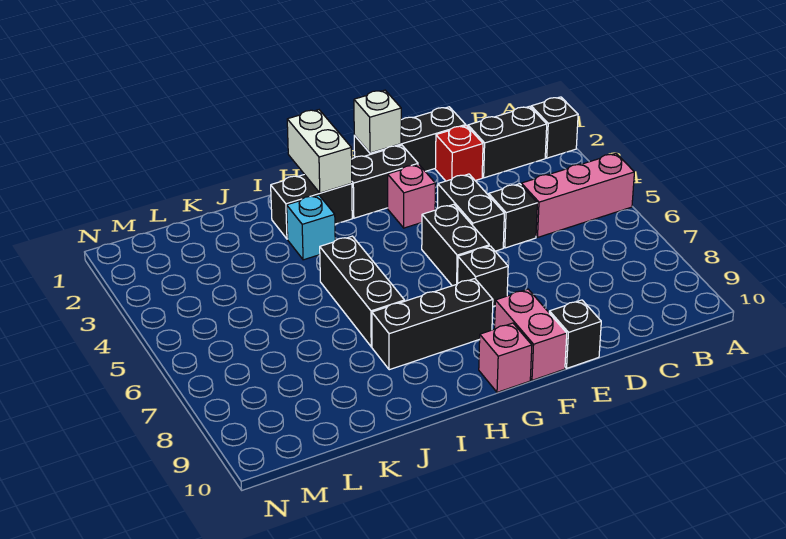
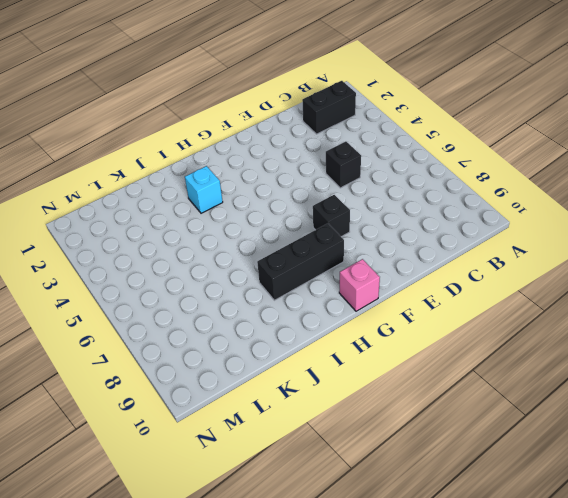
none -> black brick A2 level 1
none -> pink brick A5:C5 level 1
none -> black brick D1:F1 level 1

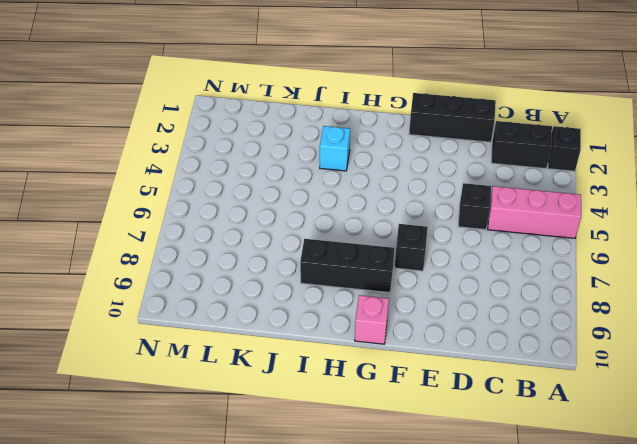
none -> red brick D2 level 1
none -> black brick E4:E5 level 1
none -> black brick E10 level 1

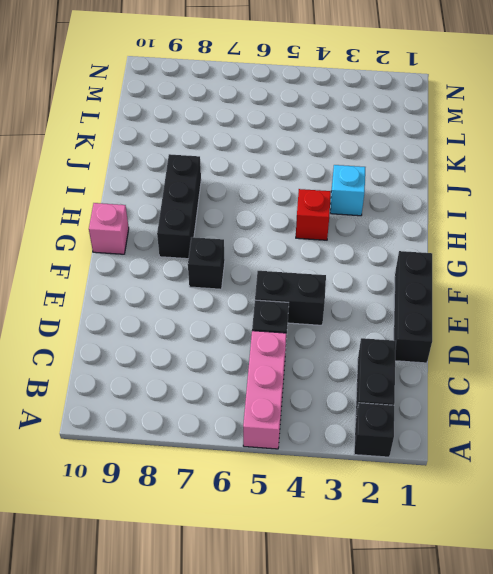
red brick H4 level 1 -> red brick D2 level 1
none -> black brick E10 level 1
none -> black brick F2:G2 level 1
none -> pink brick F3 level 1

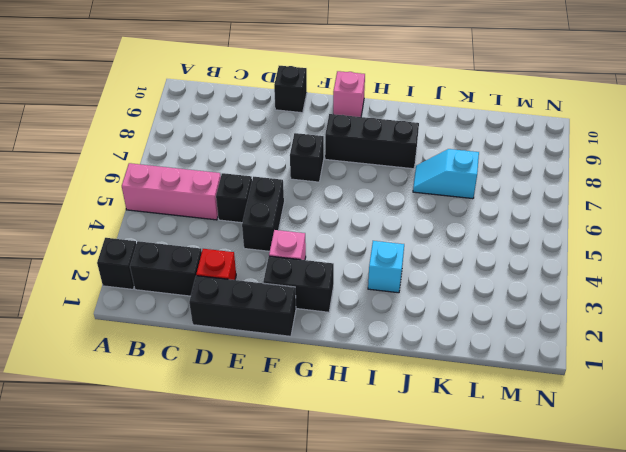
cyan slope J7:K7 level 1 top K -> none
none -> black brick F5:F6 level 1
none -> pink brick F9:F10 level 1
none -> black brick H2:I2 level 1

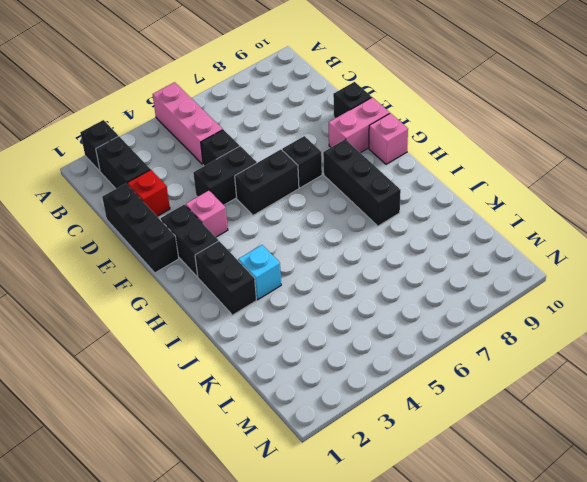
none -> black brick I5:I7 level 1
none -> white brick F1 level 2
none -> white brick H1:H2 level 2

